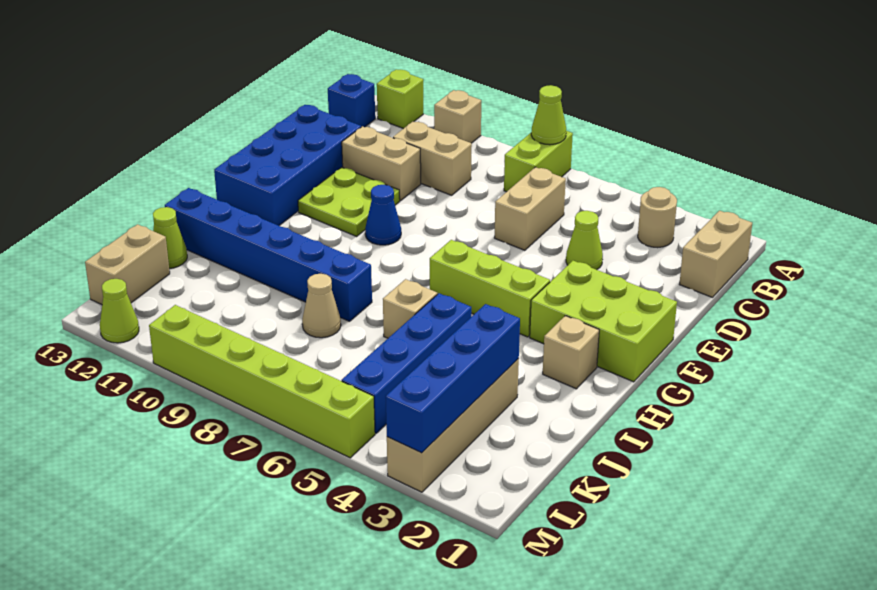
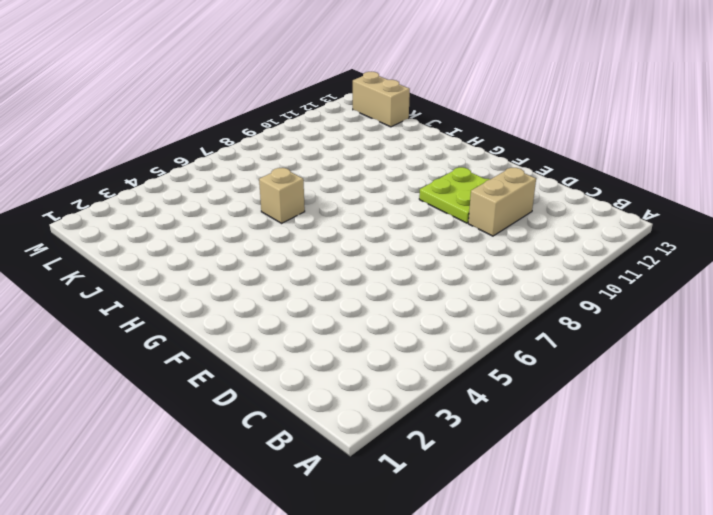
none -> lime brick A7:B7 level 1
none -> tan brick A10 level 1
none -> lime brick A12 level 1

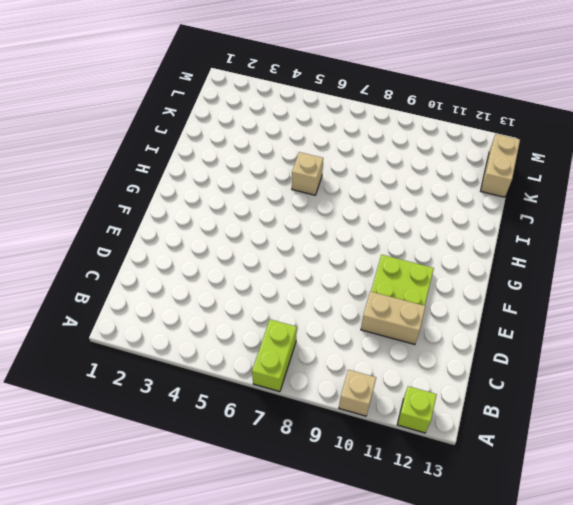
none -> tan brick B1:C1 level 1
none -> tan round brick B3 level 1
none -> blue brick B13 level 1

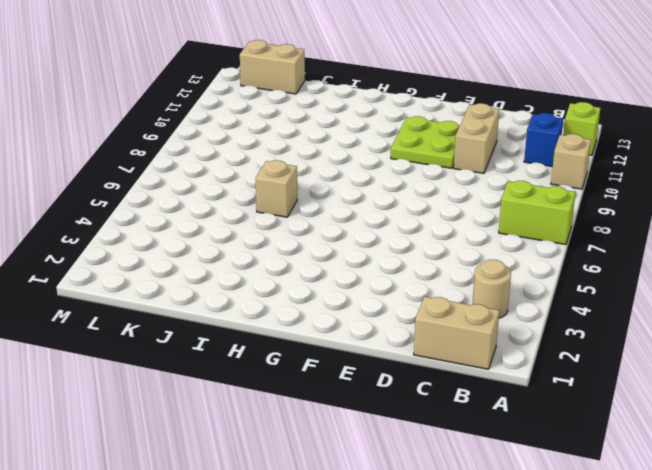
blue brick B11 level 1 -> blue brick B13 level 1
none -> tan brick C6:D6 level 1
none -> tan brick C9:C10 level 1
none -> lime cone D4 level 1

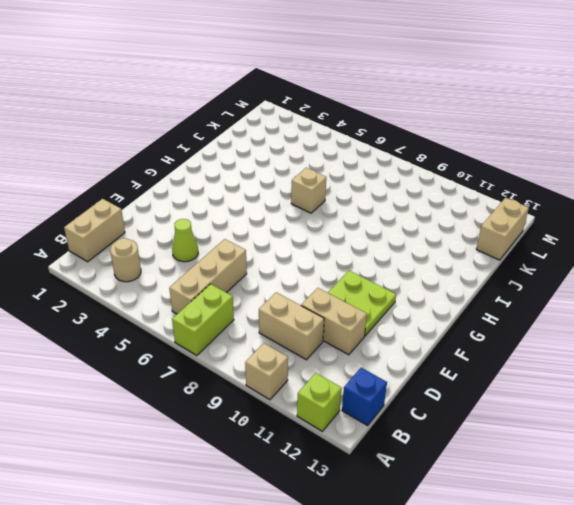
tan brick B6:D6 level 1 -> tan brick C6:D6 level 1
none -> blue brick D12:G13 level 1
none -> lime brick F1:G3 level 1
none -> blue cone F9 level 1

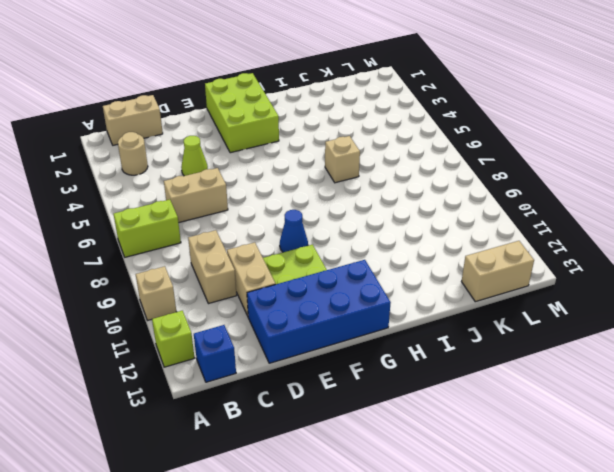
none -> lime brick G4:G6 level 1
none -> tan brick H2 level 1
none -> blue brick I5:L5 level 1

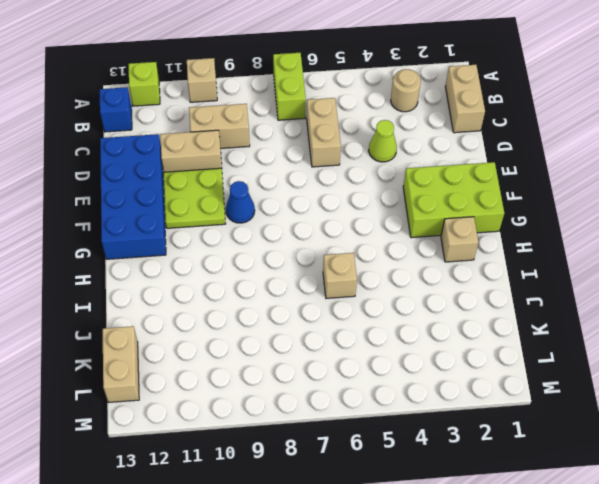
none -> lime brick G4:G6 level 1
none -> blue brick I5:L5 level 1
none -> blue brick I8:I13 level 1

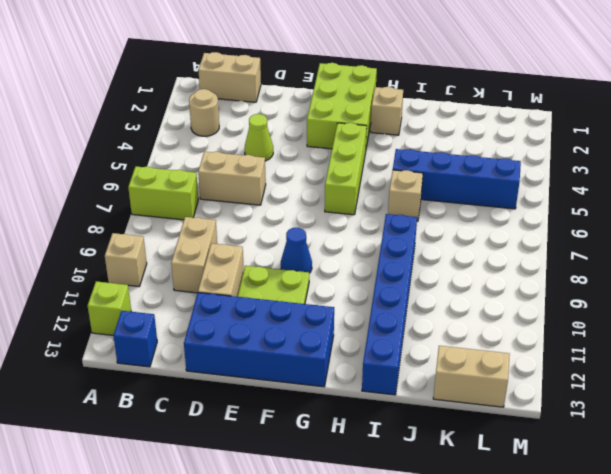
none -> tan brick J3:M3 level 1
none -> tan cone J8 level 1
none -> lime cone J13 level 1

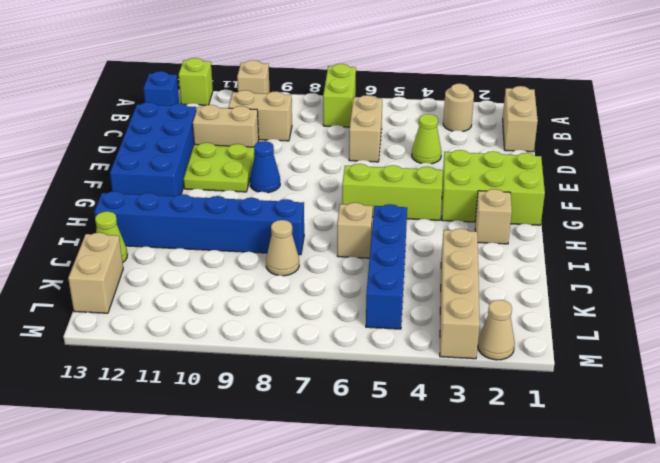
tan cone M2 level 1 -> none
none -> lime brick M5:M10 level 1
none -> lime cone M12 level 1
none -> lime cone A7 level 2

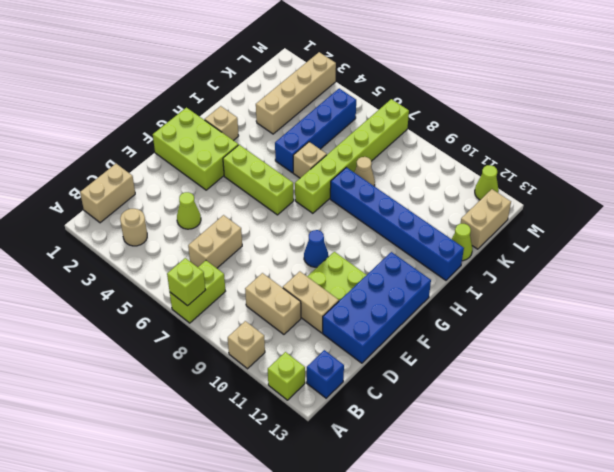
lime brick A7 level 2 -> lime cone A7 level 2
lime brick H7:M7 level 1 -> lime brick M5:M10 level 1
none -> blue brick J3:M3 level 2

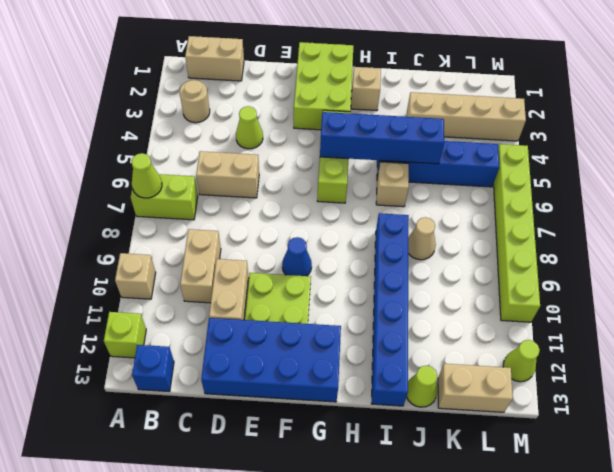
blue brick G5:J5 level 2 -> blue brick J3:M3 level 2

